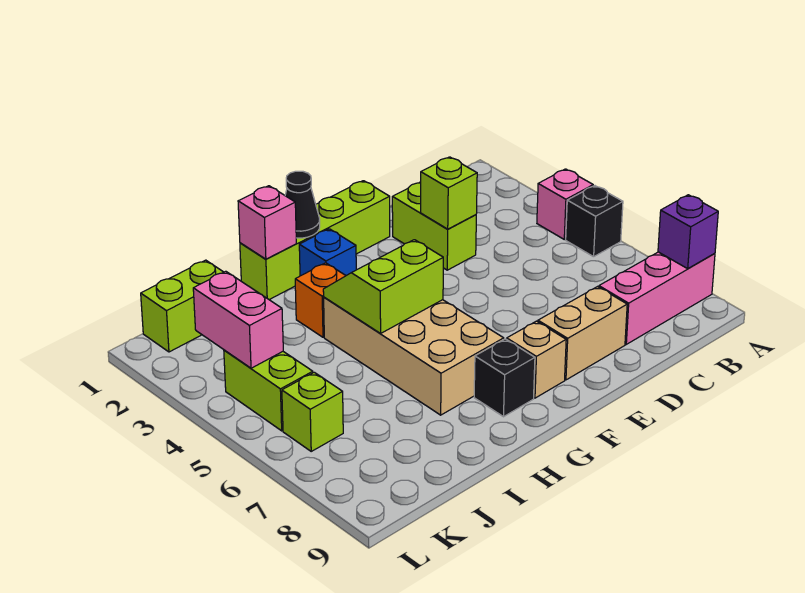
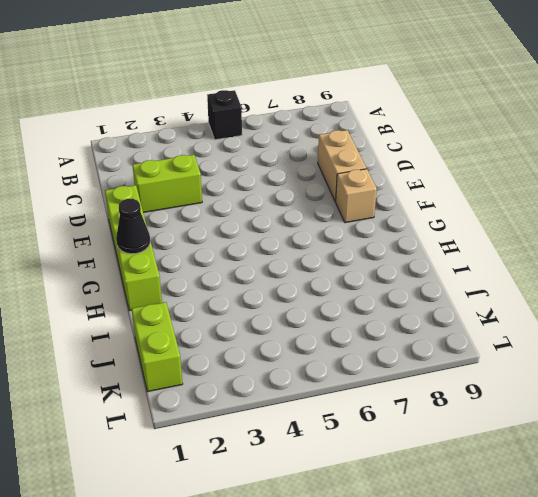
none -> pink brick A4 level 1
none -> pink brick A8:C8 level 1
none -> blue brick G2 level 1

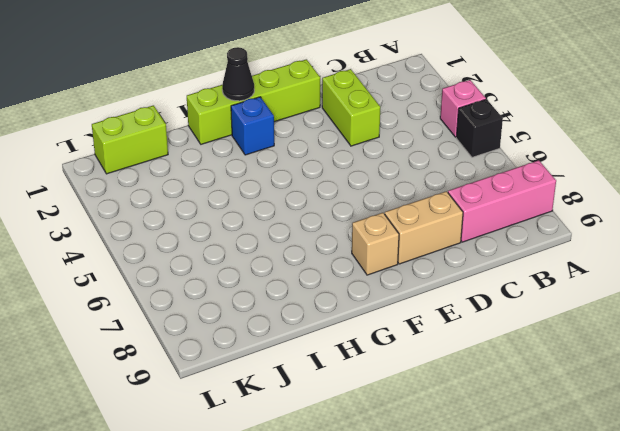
none -> tan brick G4:H7 level 1
none -> black brick G8 level 1
none -> orange brick H3 level 1

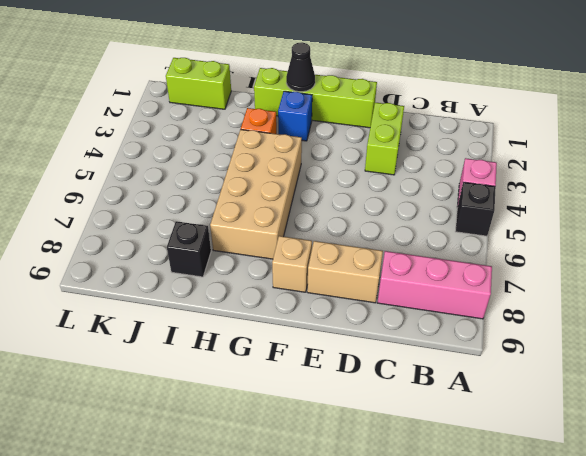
black brick I8 level 1 -> black brick G8 level 1
none -> lime brick K4:K5 level 1
none -> lime brick K6 level 1
none -> purple brick A8 level 2

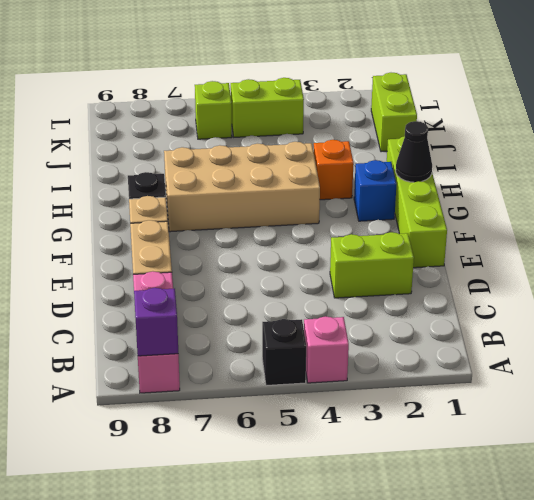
none -> lime brick D3 level 2
none -> lime slope G4:H5 level 2 top 5
none -> pink brick H1 level 2

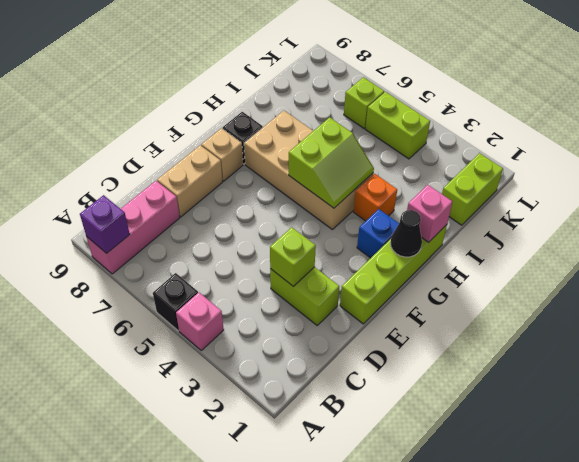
none -> pink brick K3:K4 level 2

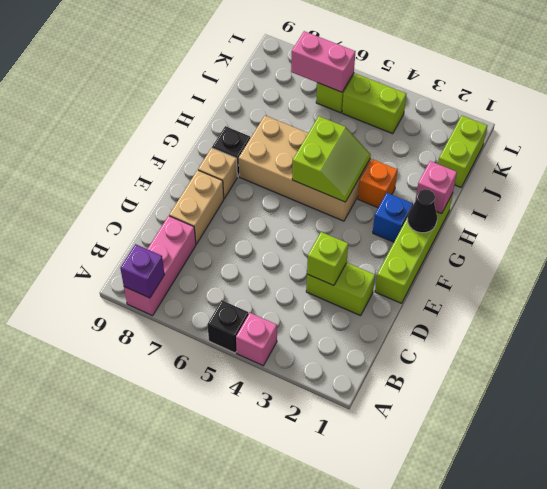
pink brick K6:K7 level 2 -> pink brick K3:K4 level 2

